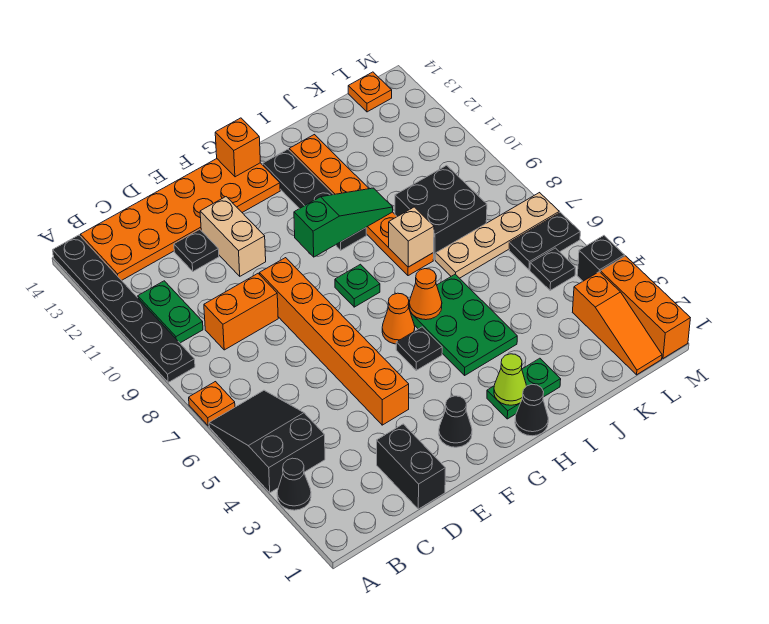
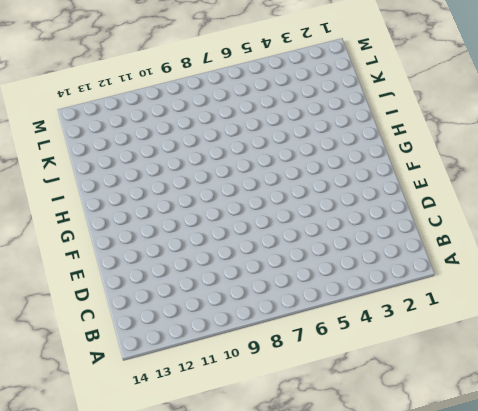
none -> black cone A3 level 1
none -> black slope A4:B6 level 1 top 4
none -> orange plate A7 level 1
none -> black plate A9:A14 level 1

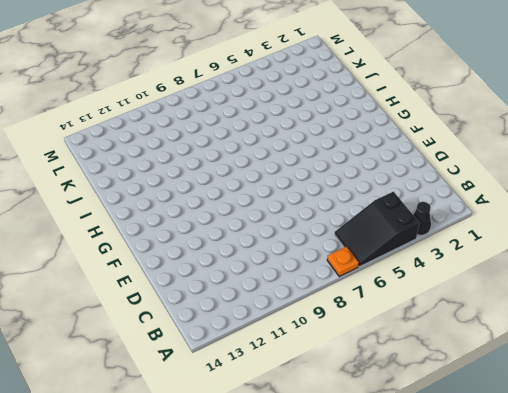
none -> black plate A9:A14 level 1
none -> green plate B10:B11 level 1
none -> orange plate B13:G14 level 1
none -> orange brick C9:D9 level 1

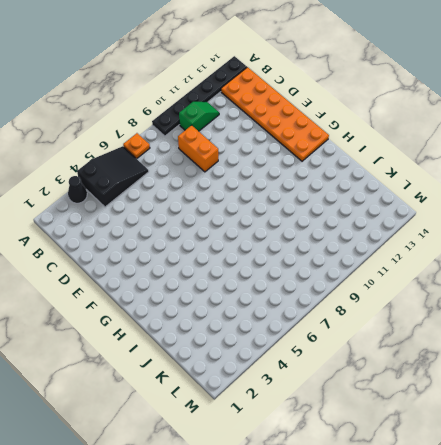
green slope B10:B11 level 1 top 10 -> green plate B10:B11 level 1
none -> black brick D1:D2 level 1
none -> black plate D12 level 1
none -> orange brick E4:E9 level 1
none -> tan brick E11:E12 level 1

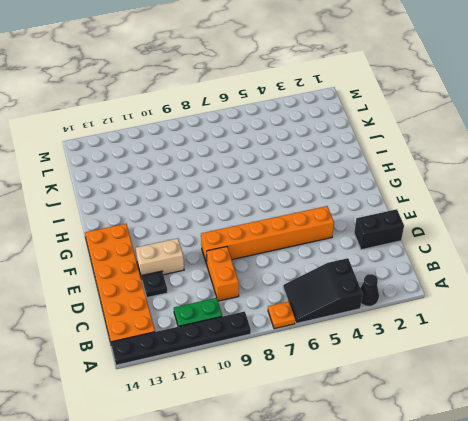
none -> black cone F2 level 1
none -> black plate G5 level 1
none -> orange cone G6 level 1
none -> green plate G8 level 1

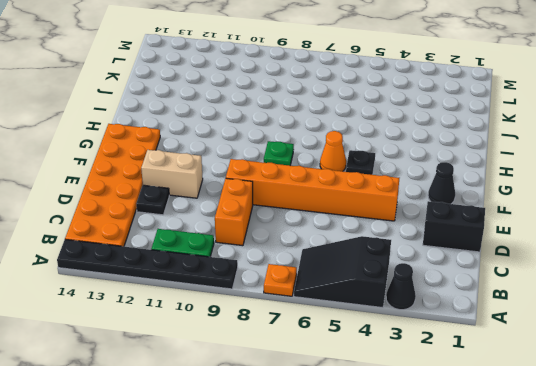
none -> black cone H1 level 1
none -> green plate H2:I2 level 1
none -> green plate H4:I6 level 1
none -> black plate H10:H13 level 1

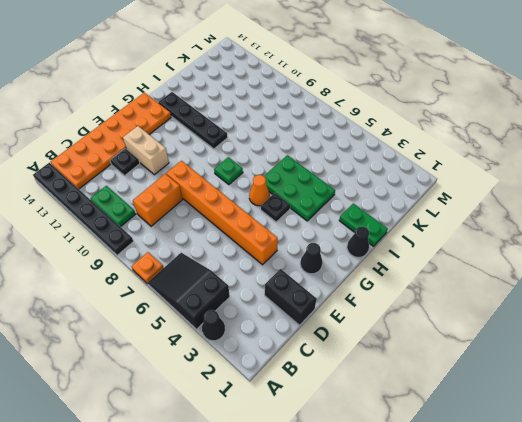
green plate I1:I2 level 1 -> green plate H2:I2 level 1
none -> orange plate I8:I13 level 1
none -> tan plate J7:M7 level 1
none -> black brick J8:K9 level 1
none -> orange slope L1:L3 level 1 top 3

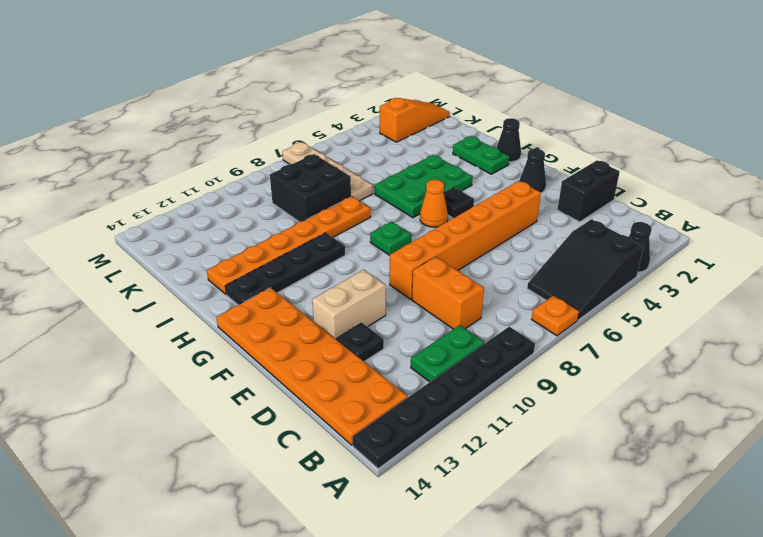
none -> black plate L5 level 1
none -> black plate L6:M6 level 1
none -> orange plate L14 level 1
none -> orange brick M1:M3 level 1

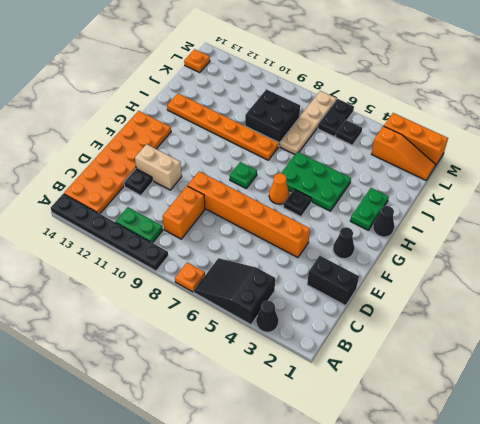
none -> black plate H10:H13 level 1
none -> black brick M4 level 1
none -> green slope G10:I10 level 2 top G
none -> orange brick G14 level 2

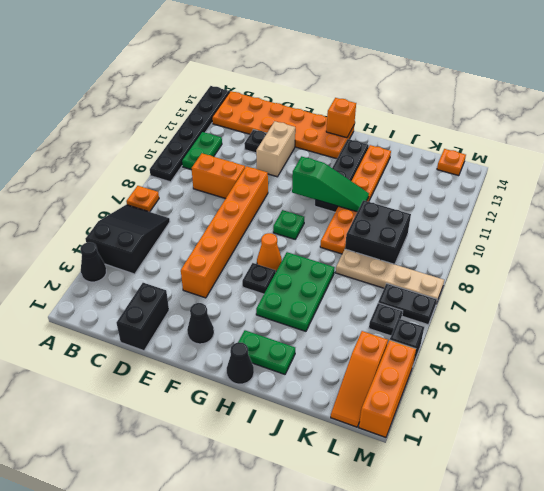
none -> lime cone H2 level 2
none -> orange cone H6 level 2
none -> tan brick I8 level 2

